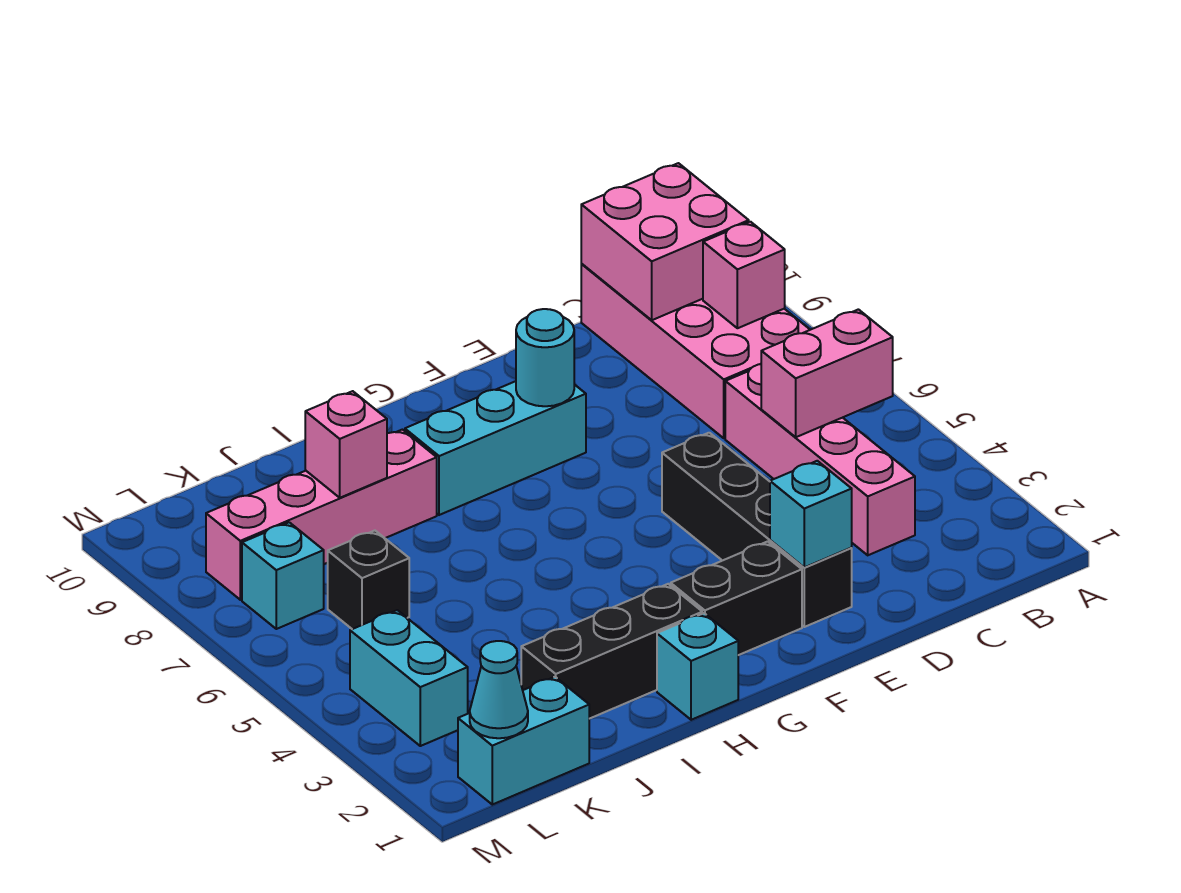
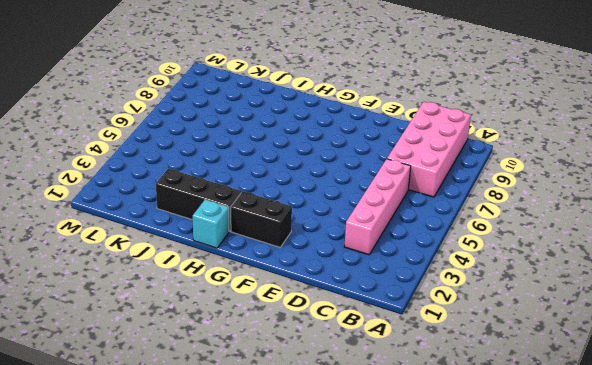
none -> black brick E2:E5 level 1
none -> cyan brick F8:H8 level 1
none -> pink brick I8:L8 level 1

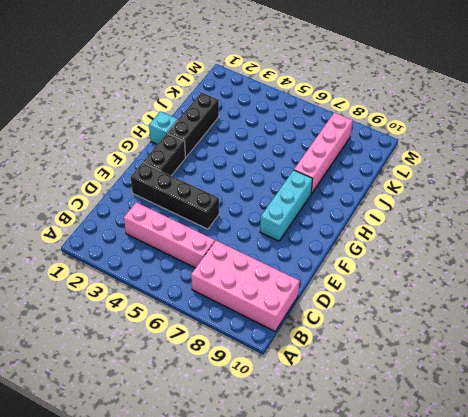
none -> cyan brick K1:L1 level 1
none -> black brick K6 level 1
none -> cyan brick L3:L4 level 1

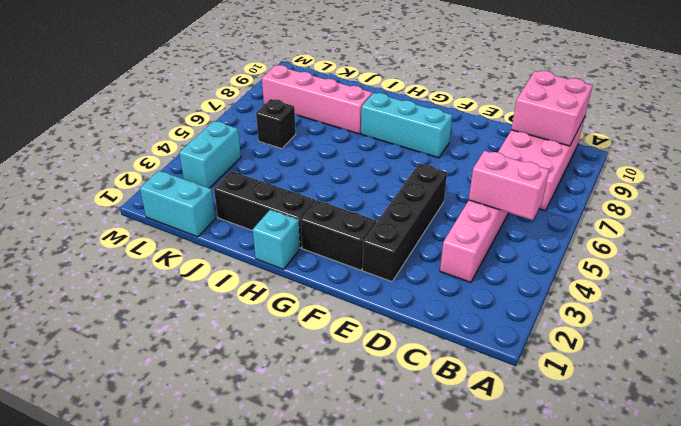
none -> cyan brick L7 level 1
none -> pink brick B8 level 2
none -> cyan brick E2 level 2

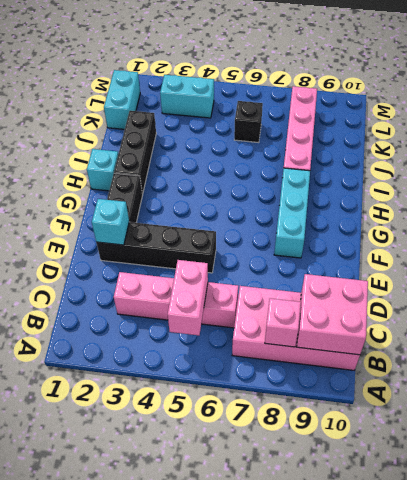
none -> cyan brick L7 level 1
none -> cyan round brick F8 level 2
none -> pink brick J8 level 2

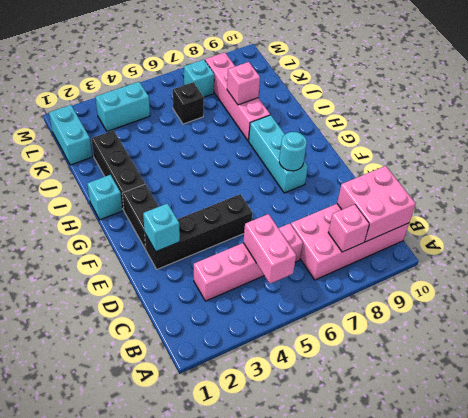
none -> cyan cone L1 level 2

